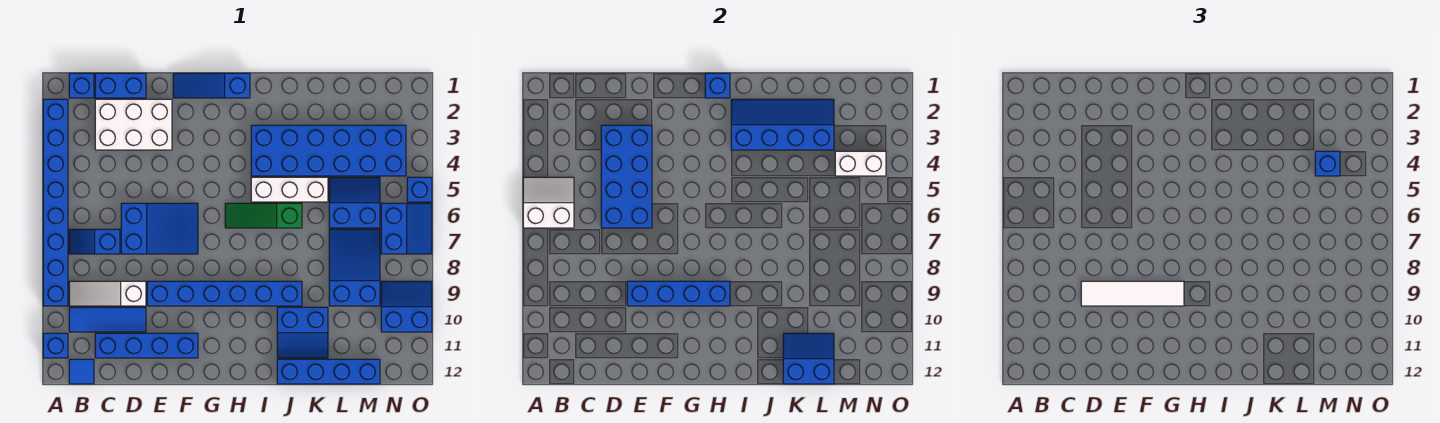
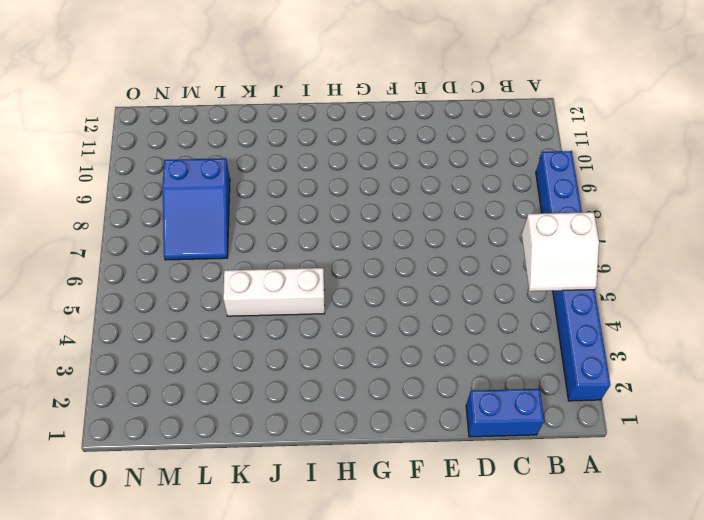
none -> blue brick A11 level 1
none -> blue brick B1 level 1
none -> blue slope B7:C7 level 1 top C
none -> white slope B9:D9 level 1 top D

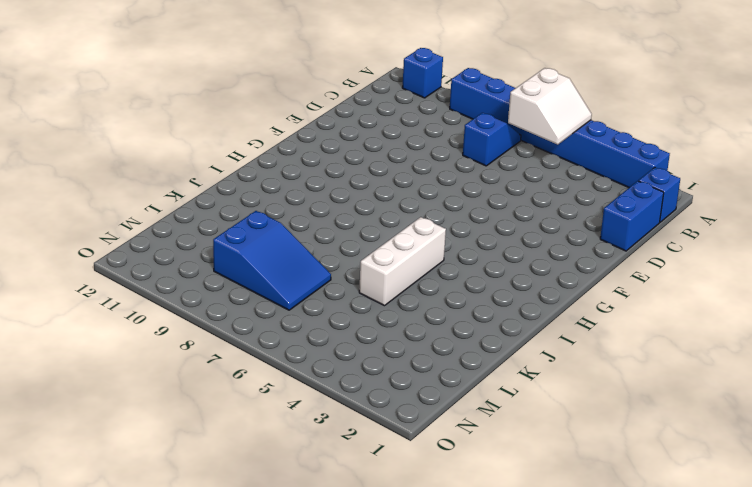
none -> white slope B9:D9 level 1 top D
none -> blue tile B10:D10 level 1
none -> blue tile B12 level 1
none -> white brick C2:E3 level 1

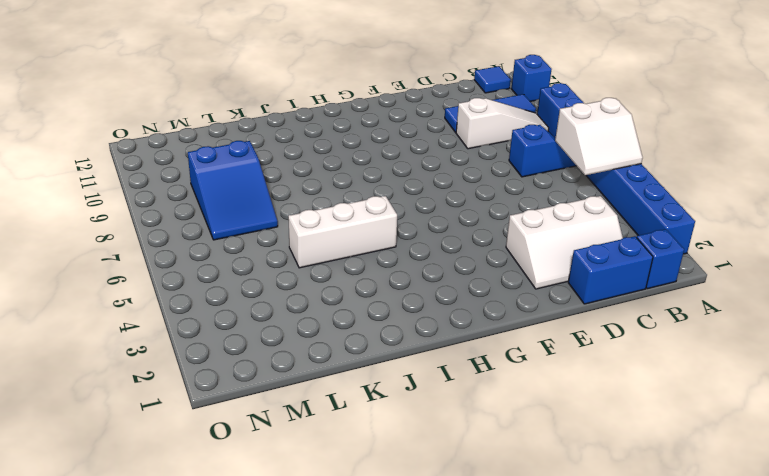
white slope C2:E3 level 1 top 3 -> white brick C2:E3 level 1
none -> blue brick C11:F11 level 1
none -> blue slope D6:F7 level 1 top D
none -> blue brick E9:J9 level 1
none -> blue slope F1:H1 level 1 top H

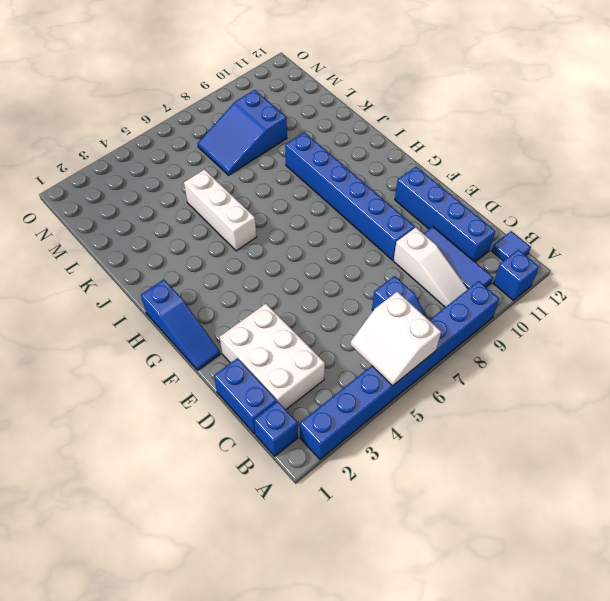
none -> blue slope D6:F7 level 1 top D
none -> green slope H6:J6 level 1 top J
none -> blue brick I3:N4 level 1
none -> blue slope J10:K11 level 1 top 10

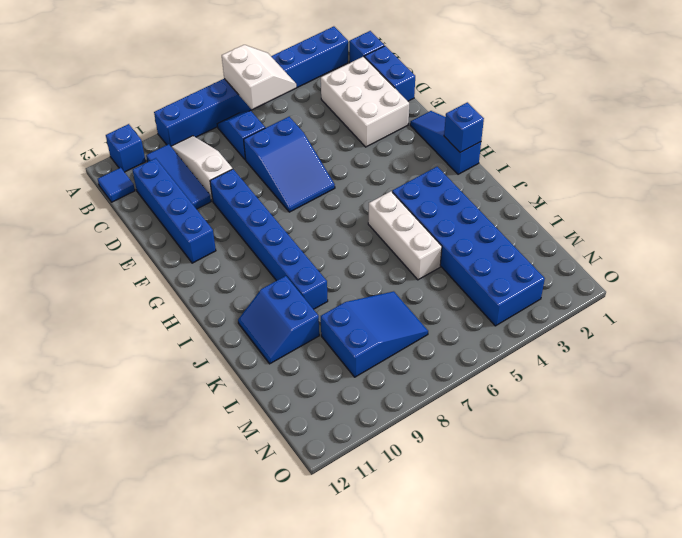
none -> green slope H6:J6 level 1 top J
none -> blue brick J12:M12 level 1
none -> blue slope L5:M6 level 1 top 6
none -> blue slope N6:O7 level 1 top N

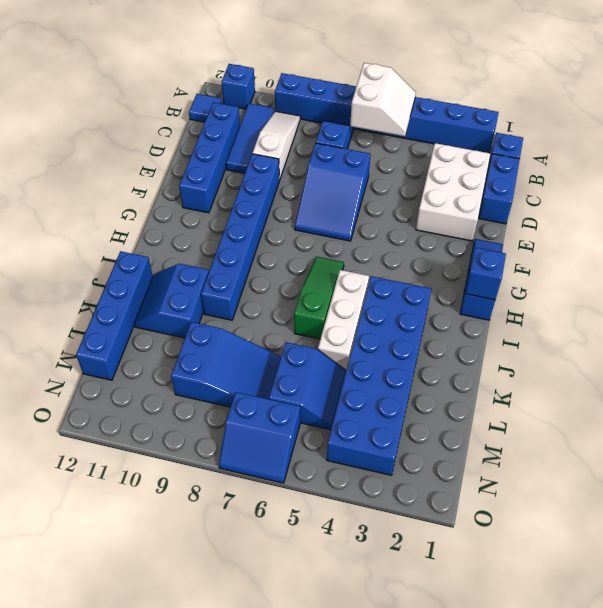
none -> blue slope N9:O10 level 1 top 10
none -> blue brick O5 level 1
none -> blue brick D3:E6 level 2
none -> blue brick E9:H9 level 2

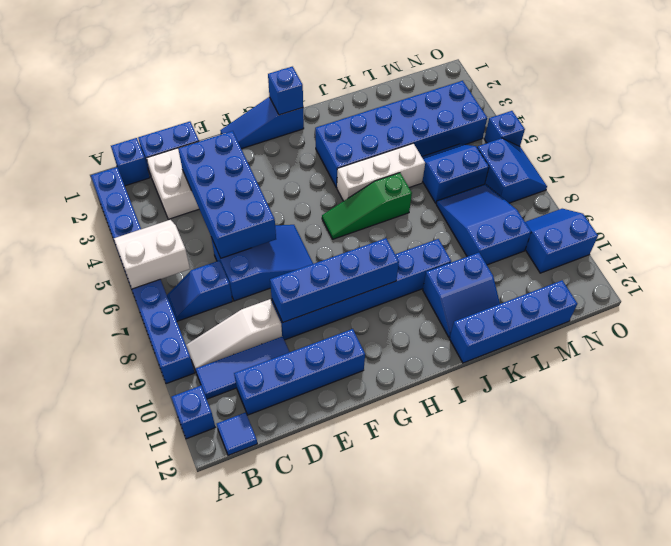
none -> blue slope I2:L3 level 2 top 3
none -> blue slope K11:L12 level 2 top 12
none -> white brick M4:N4 level 2
none -> white tile D9:G9 level 3

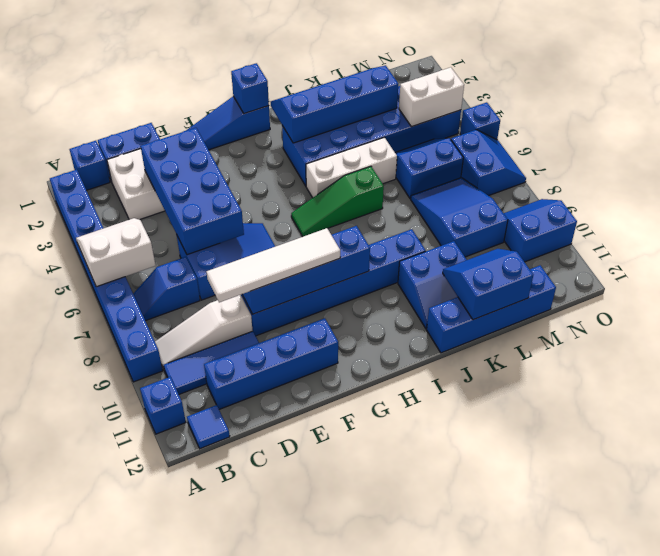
none -> blue brick M4 level 3

